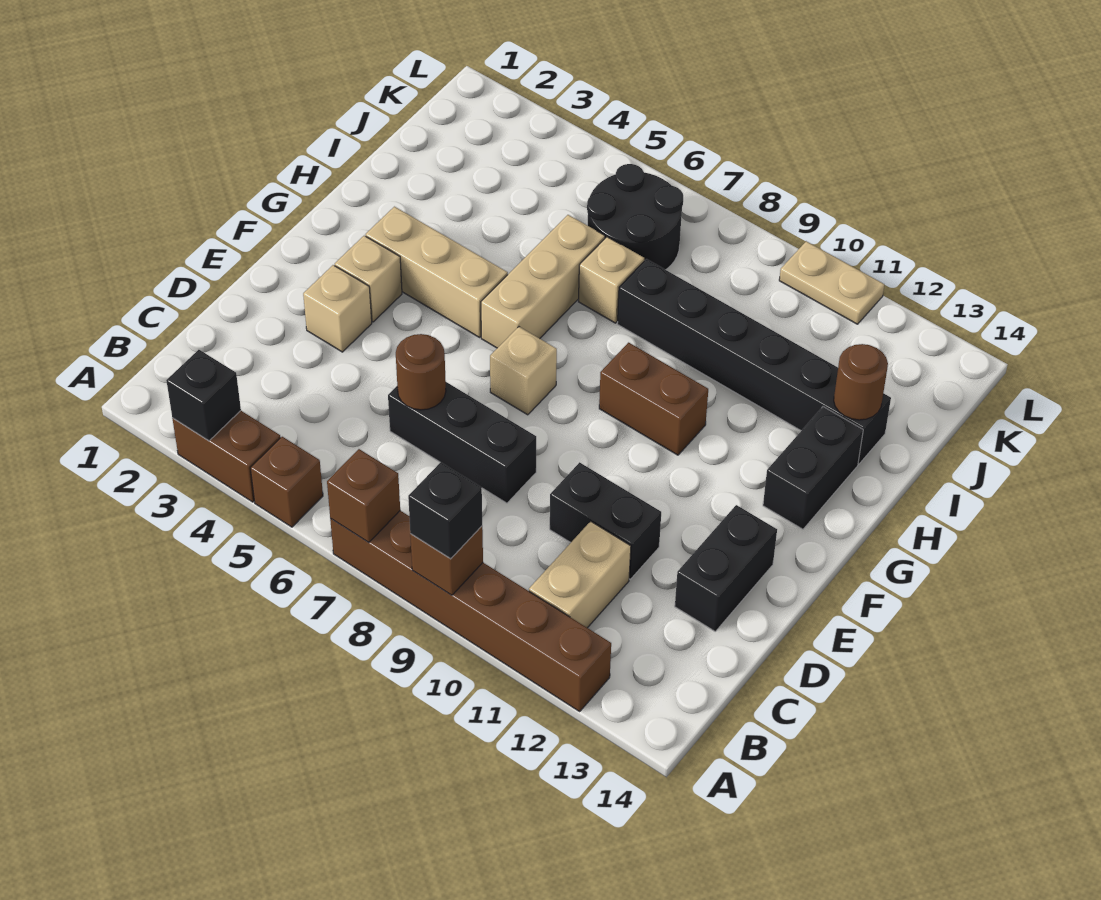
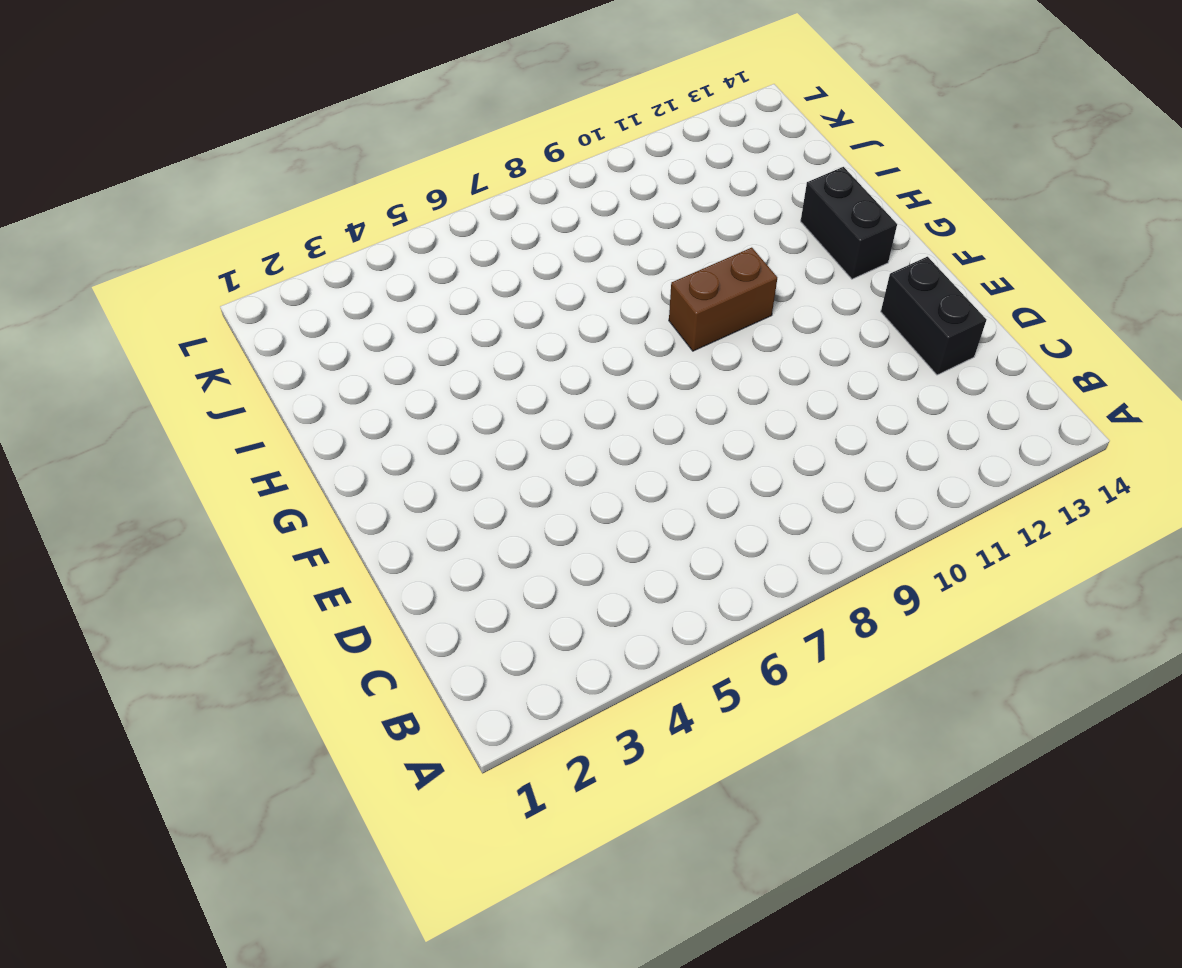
none -> brown brick A3:A4 level 1
none -> brown brick A5 level 1
none -> brown brick A7:A12 level 1

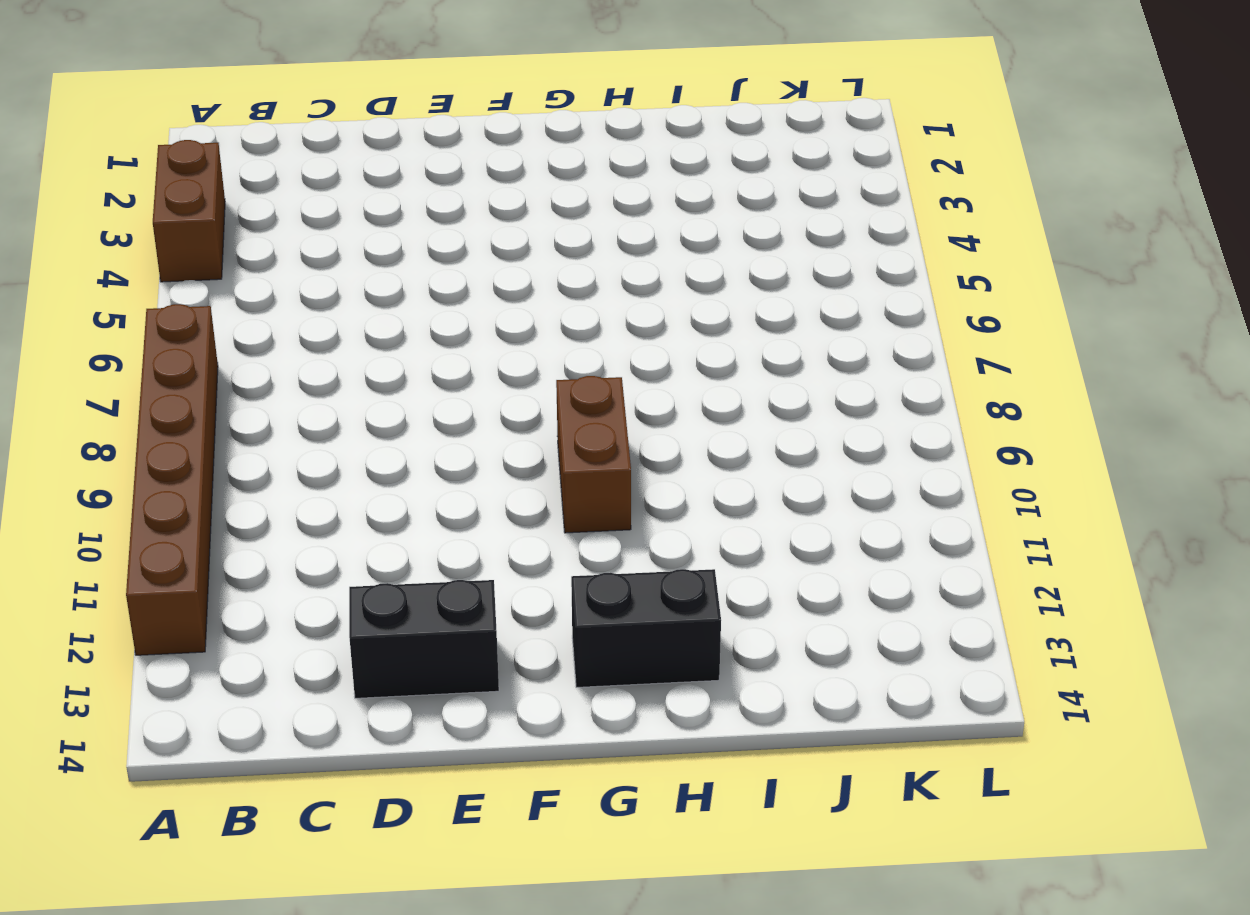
none -> brown brick A5 level 1
none -> tan brick B11:C11 level 1
none -> black brick D6:D8 level 1

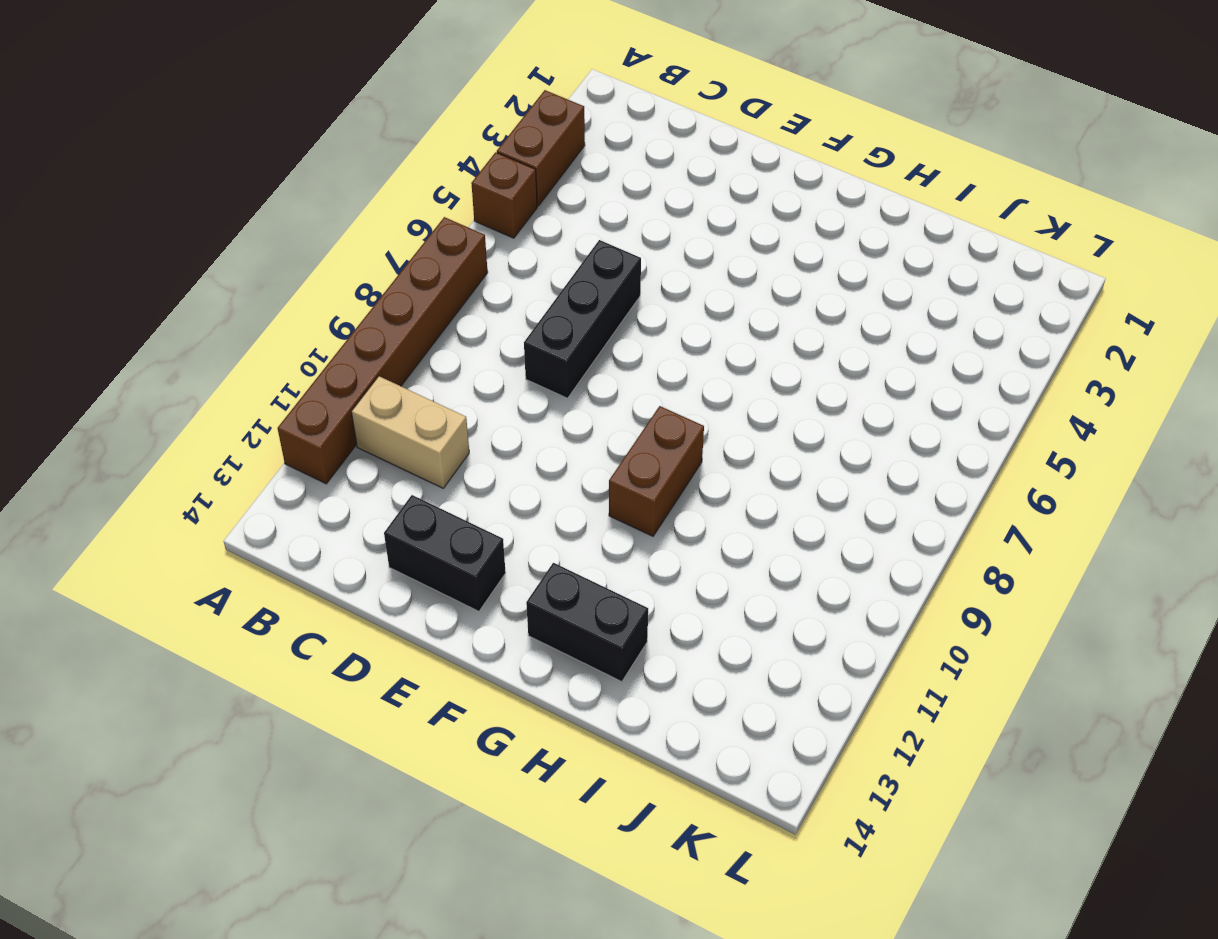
none -> black brick D10:D11 level 1
none -> tan brick E3 level 1
none -> tan brick F3 level 1

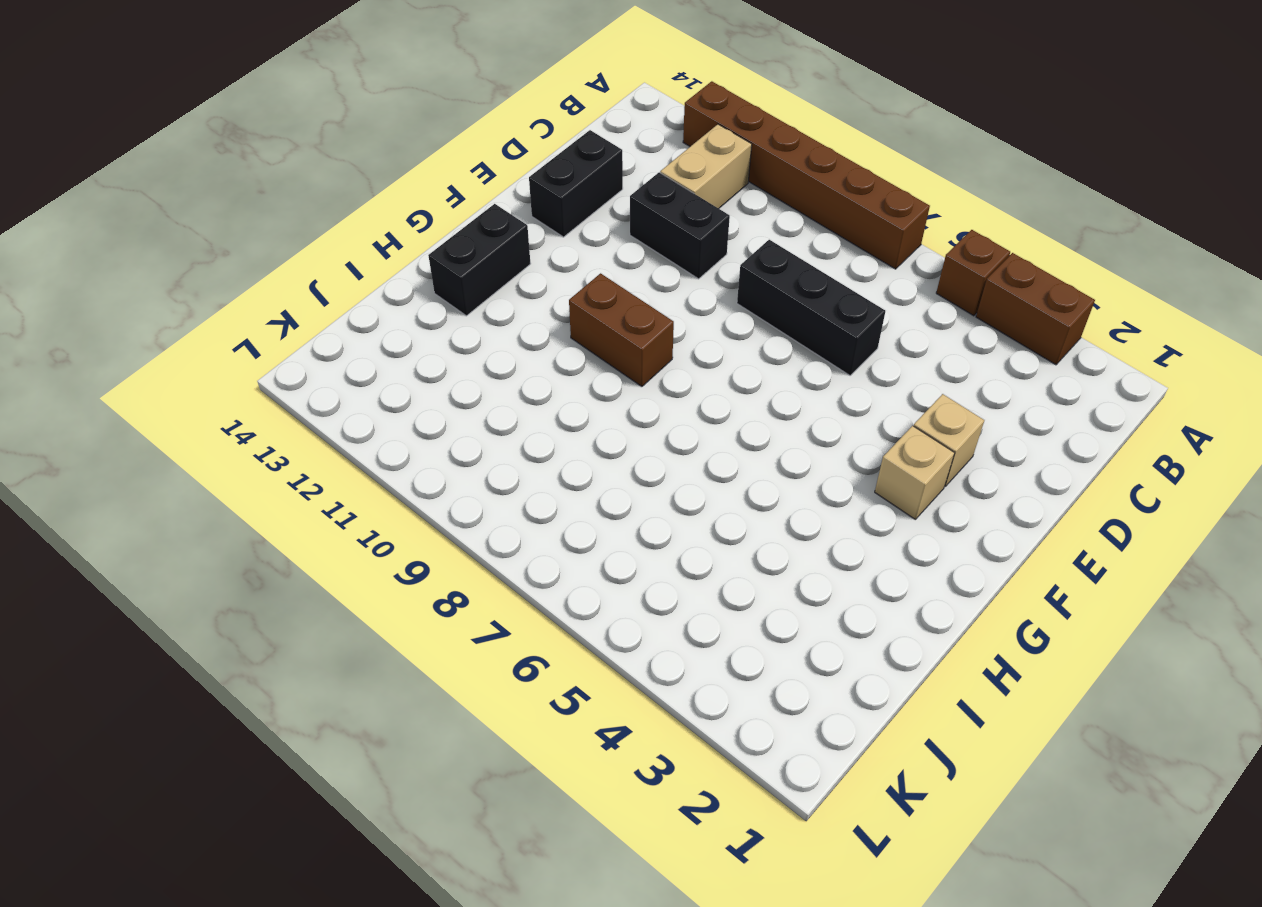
none -> tan brick F7 level 1
none -> tan brick G3:G5 level 1
none -> tan brick G6:I6 level 1

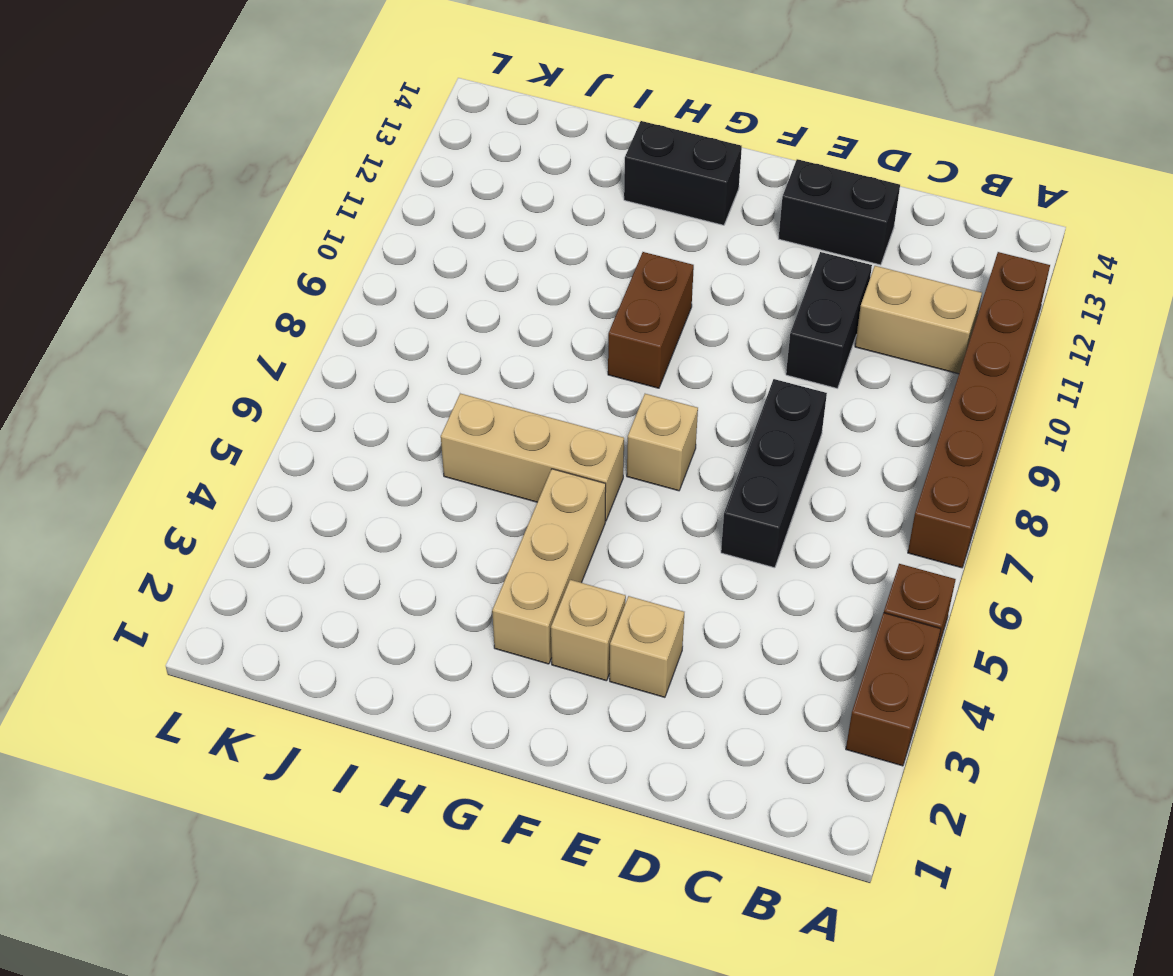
none -> tan brick I7 level 1
none -> black brick I8:I13 level 1
none -> black round brick J6:K7 level 1

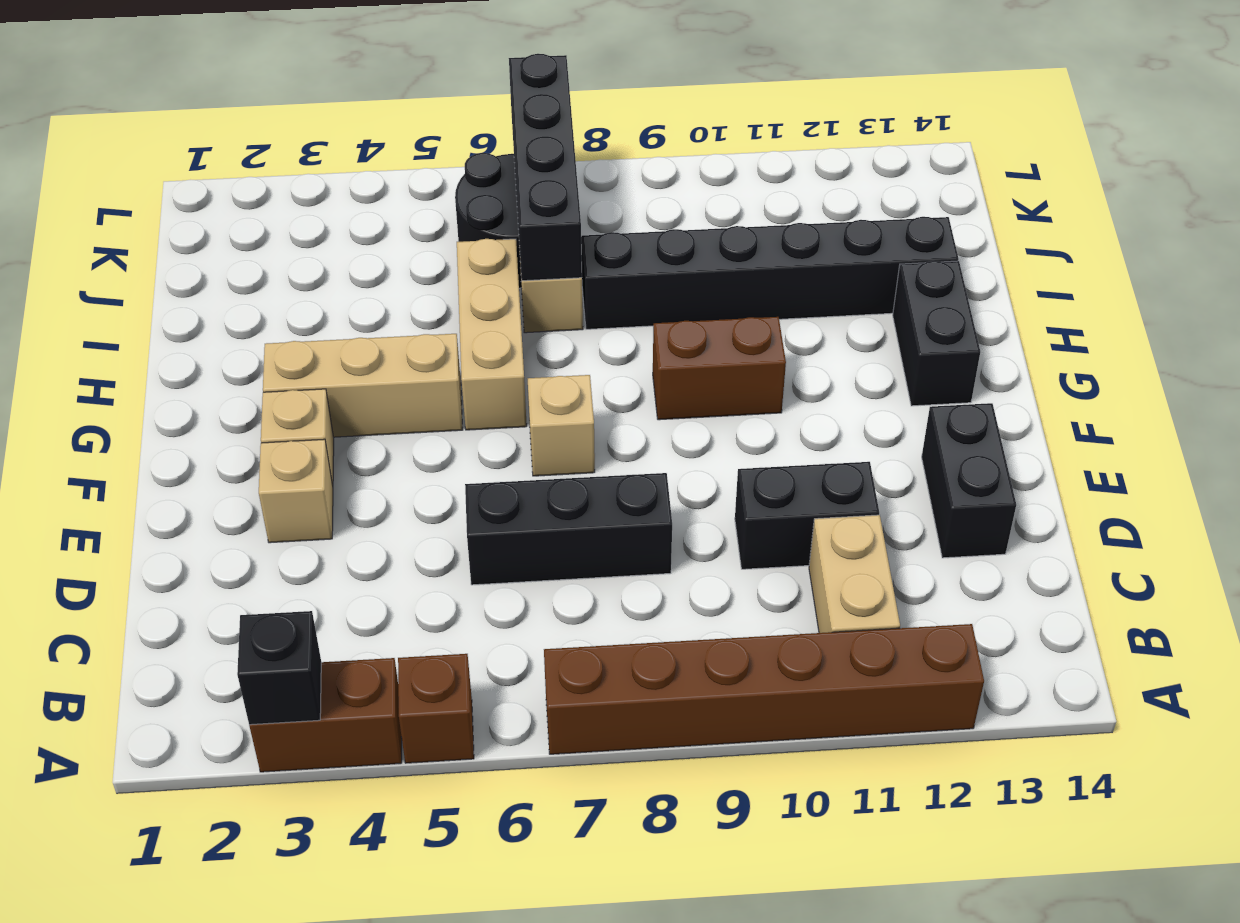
black brick I7:L7 level 2 -> none
none -> tan plate L10:L11 level 1
none -> brown brick A7 level 2
none -> brown brick A9 level 2

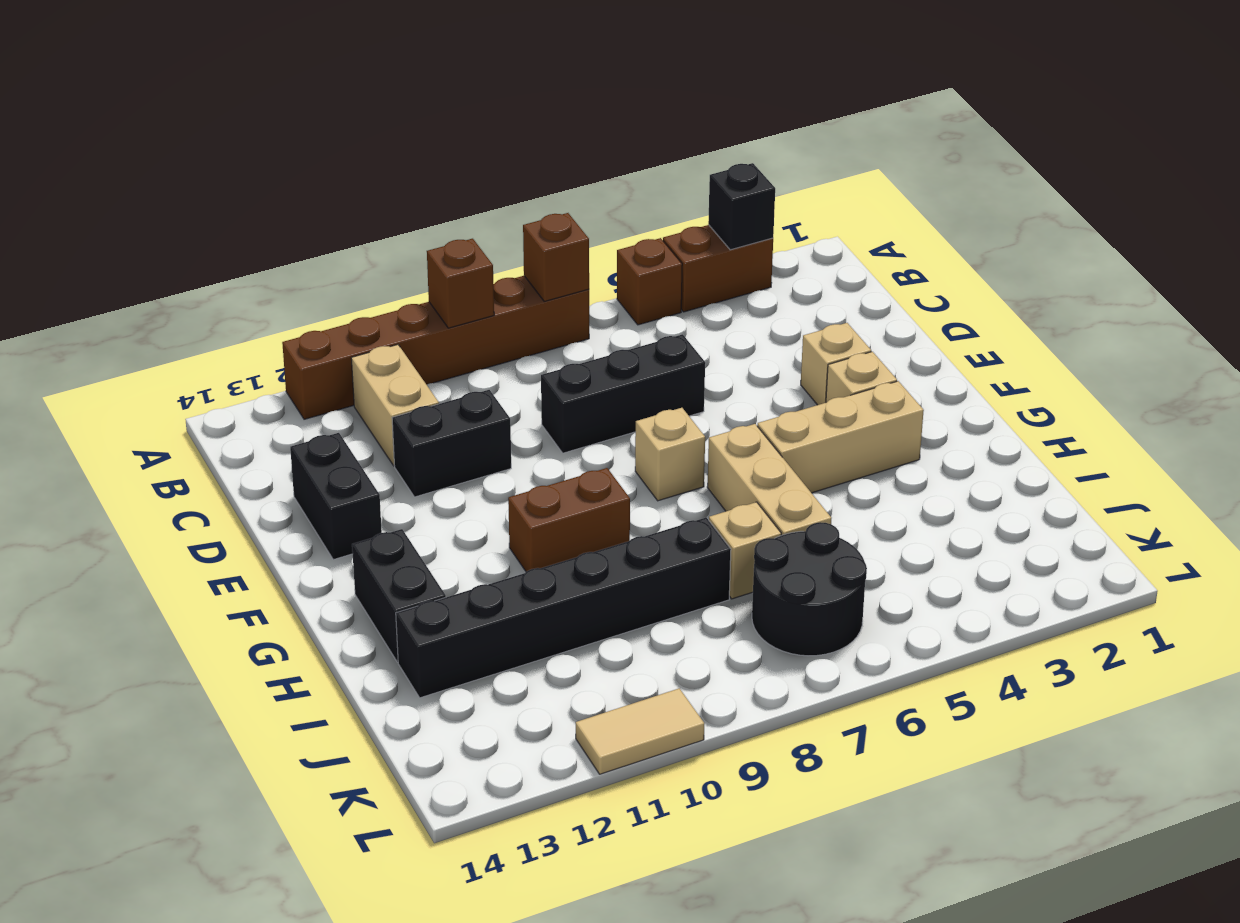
tan tile L10:L11 level 1 -> tan plate L10:L11 level 1
none -> brown round brick D6 level 2
none -> brown round brick I13 level 2
none -> black brick A9 level 3

